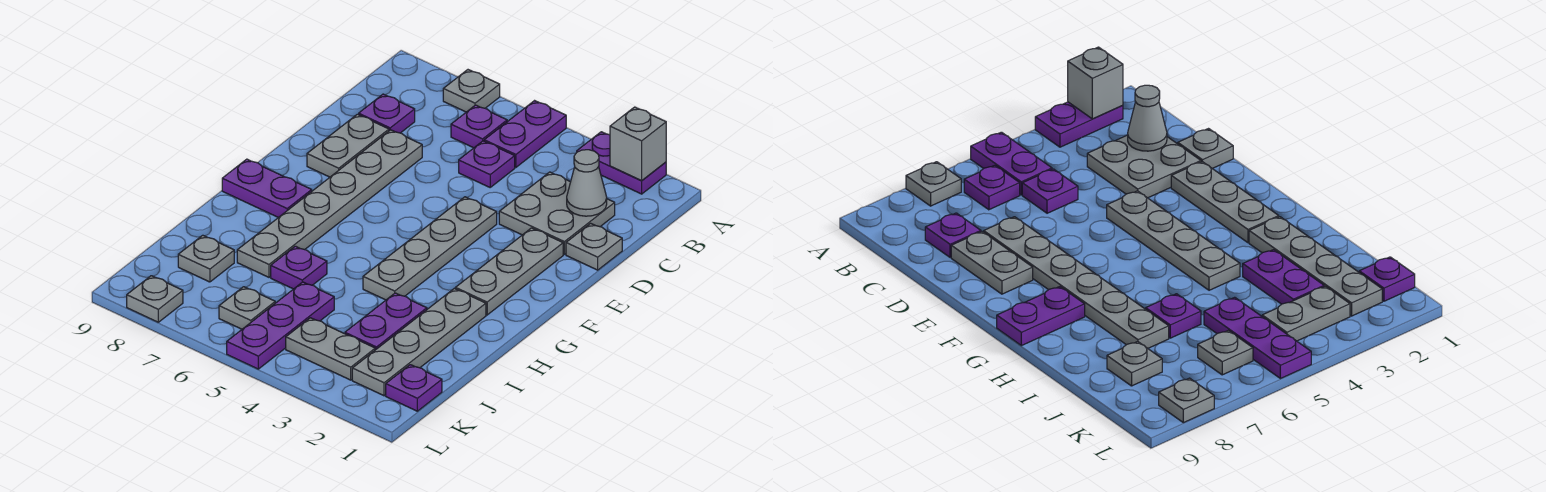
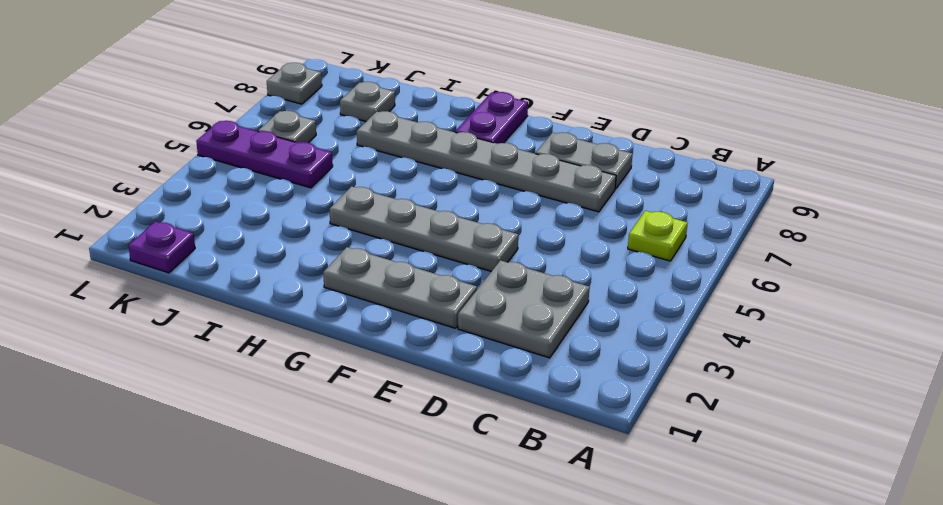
lime plate B6 level 1 -> purple plate B6 level 1
none -> purple plate A2:A3 level 1
none -> purple plate A5:B5 level 1
none -> grey plate A7 level 1

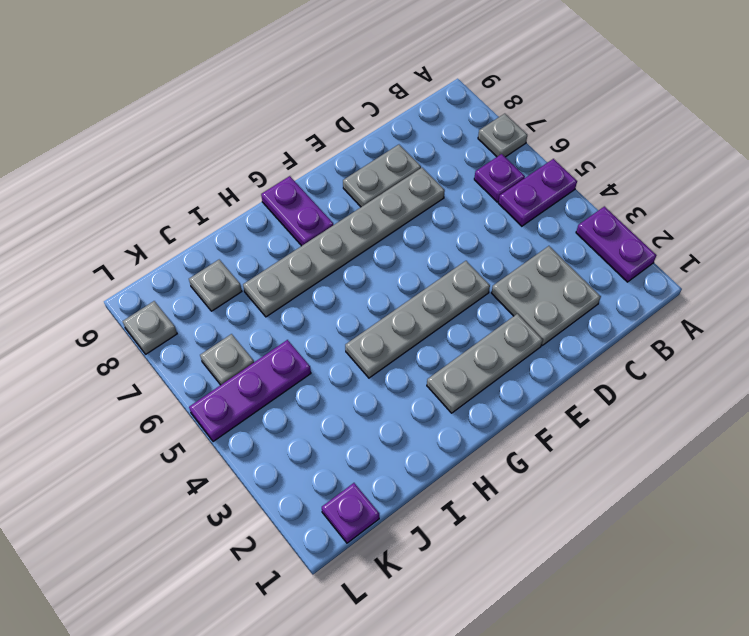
none -> purple plate C5 level 1
none -> purple plate C8 level 1
none -> grey plate D1 level 1

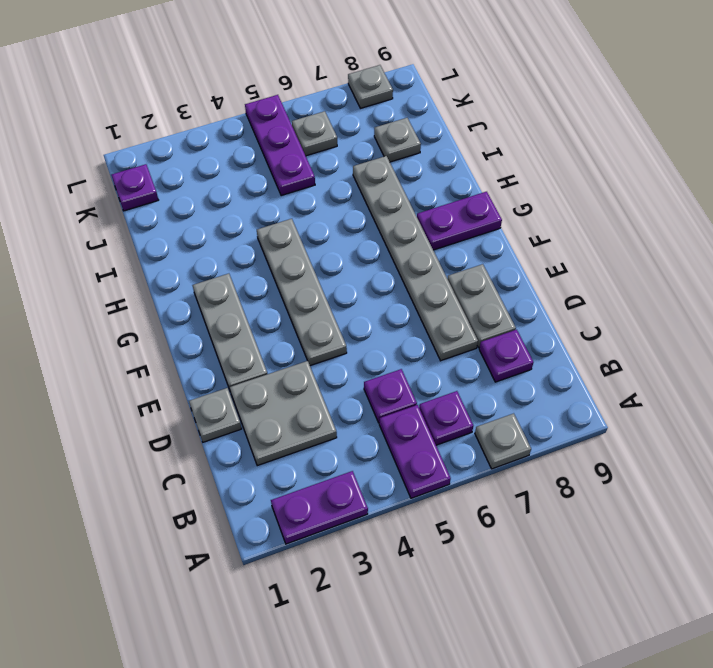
none -> grey plate H2:K2 level 1
none -> purple plate I3:J3 level 1
none -> purple plate I6 level 1

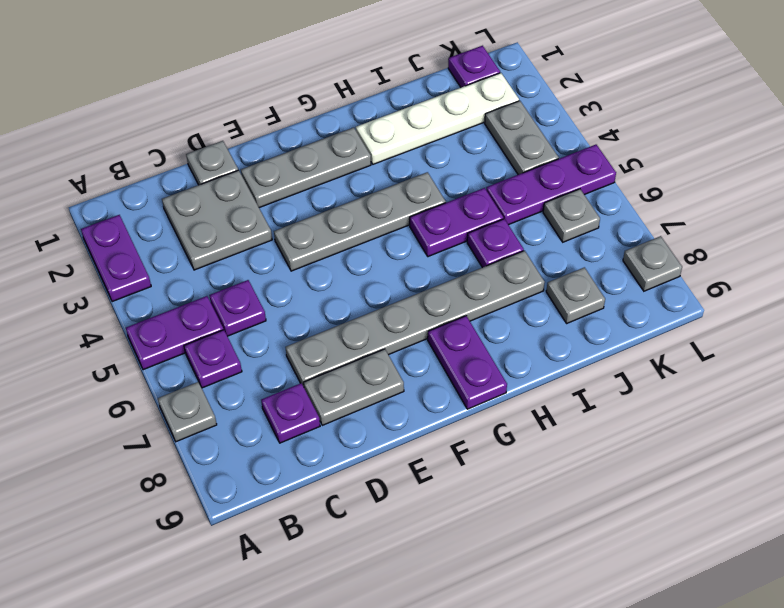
white plate H2:K2 level 1 -> grey plate H2:K2 level 1
purple plate H5:I5 level 1 -> purple plate I3:J3 level 1
none -> grey brick A2 level 2
none -> grey cone C2 level 2

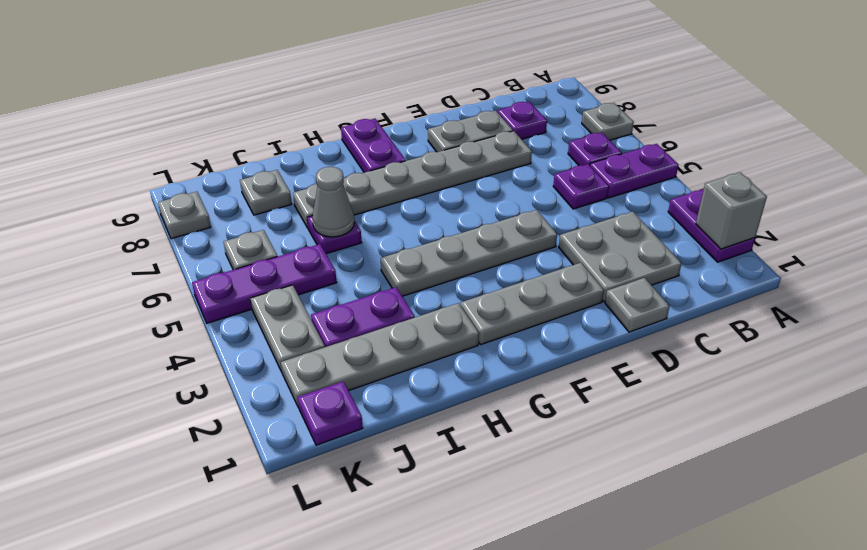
grey cone I6 level 2 -> grey cone C2 level 2

